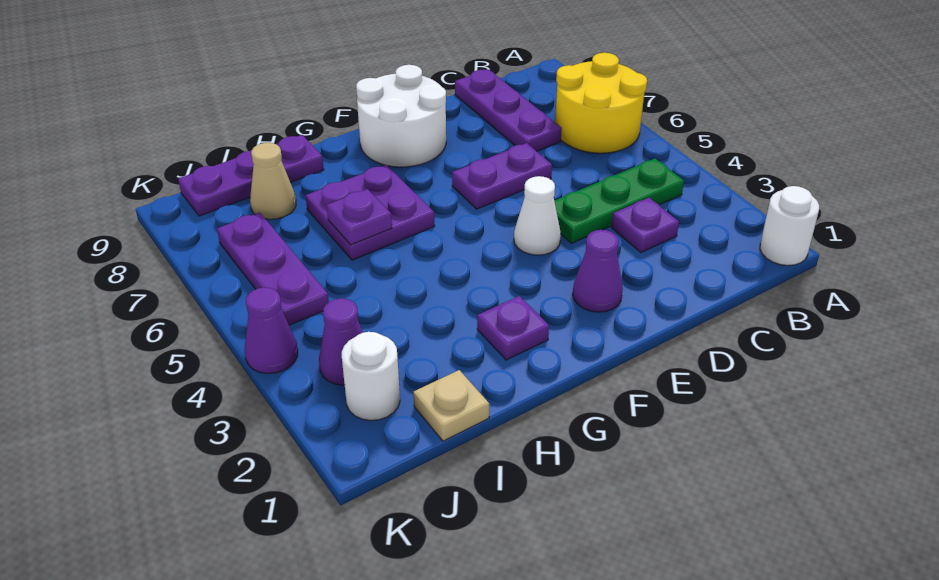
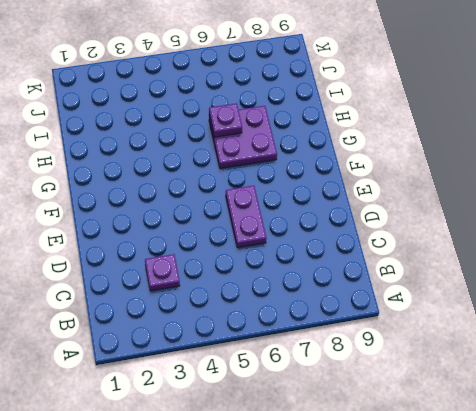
none -> white round brick A1 level 1
none -> yellow round brick A6:B7 level 1
none -> green plate B4:D4 level 1

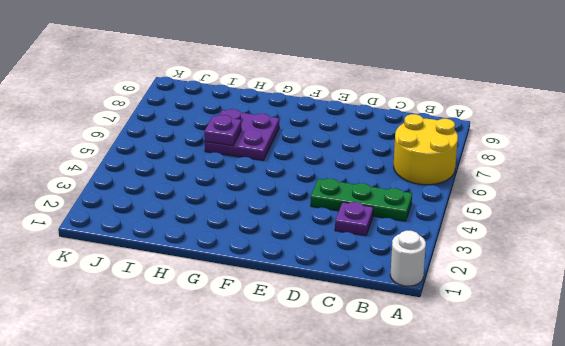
none -> purple plate C7:C9 level 1
none -> purple plate D6:E6 level 1
none -> purple cone E2 level 1

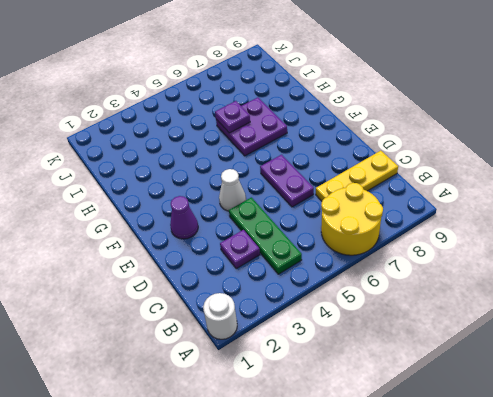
yellow plate C7:C9 level 1 -> purple plate C7:C9 level 1
none -> white round brick E8:F9 level 1
none -> purple plate G2 level 1
none -> purple plate H9:J9 level 1

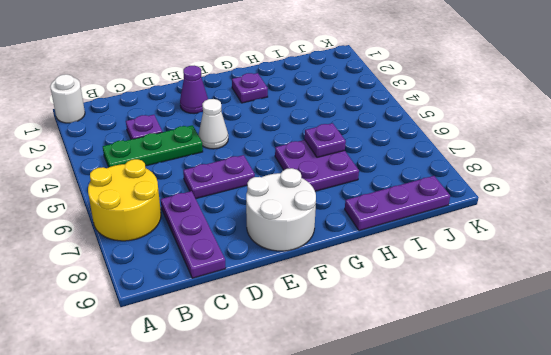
none -> tan plate I1 level 1
none -> tan cone I8 level 1
none -> white round brick J2 level 1

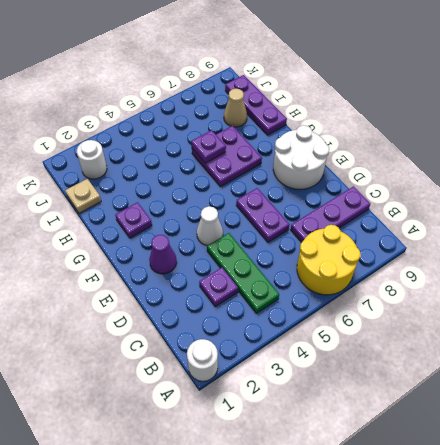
none -> purple cone J3 level 1
none -> purple plate J5:J7 level 1
none -> purple cone K4 level 1

